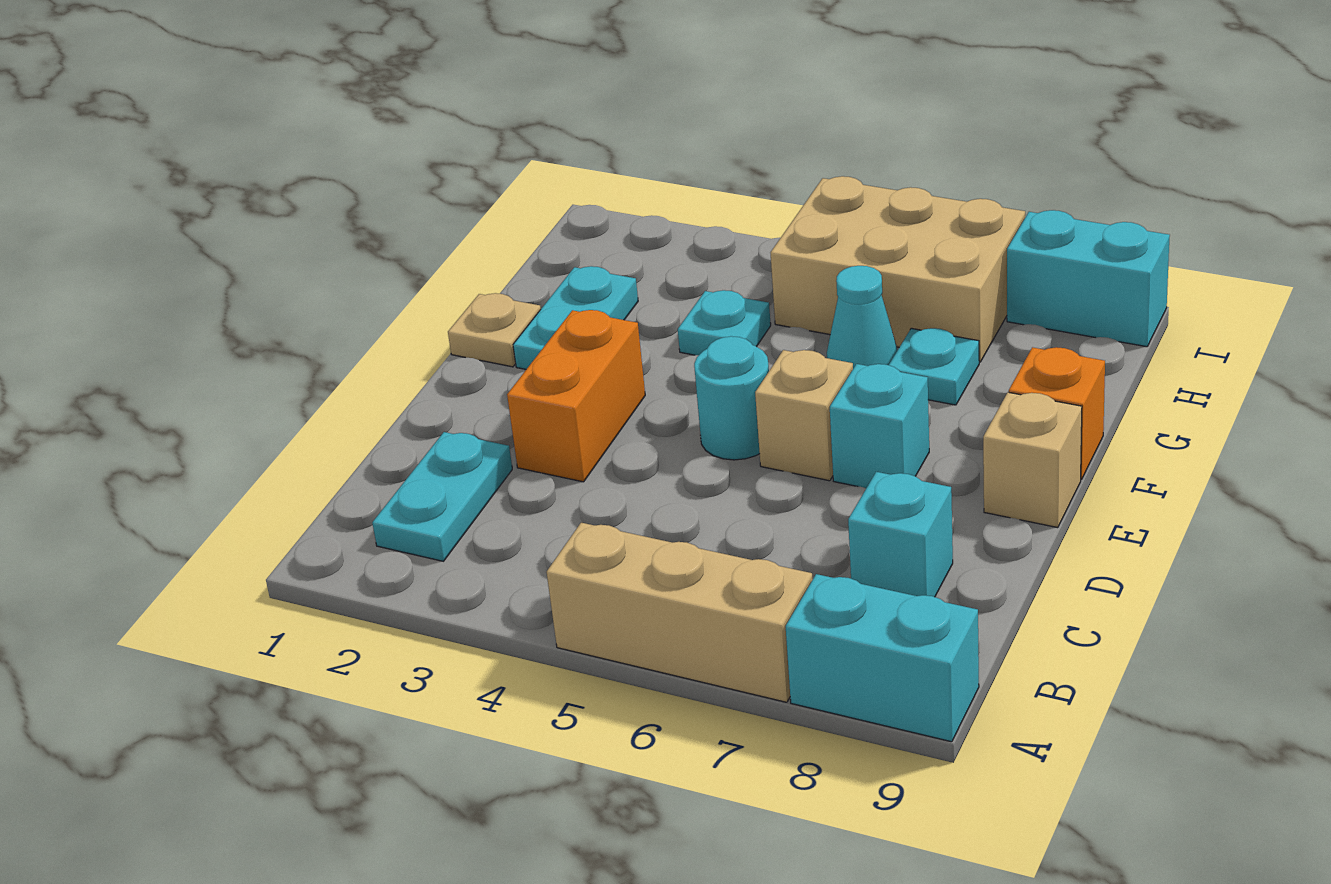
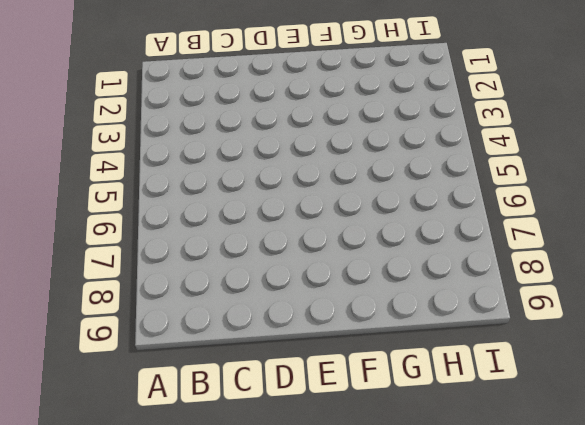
none -> tan brick A5:A7 level 1
none -> cyan brick A8:A9 level 1
none -> cyan plate B2:C2 level 1

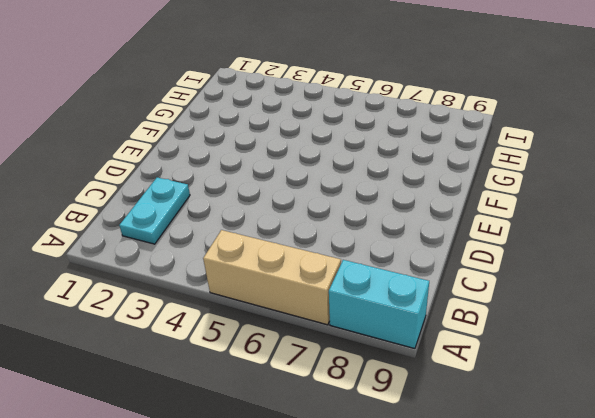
none -> cyan brick C8 level 1
none -> orange brick D3:E3 level 1
none -> cyan round brick E5 level 1

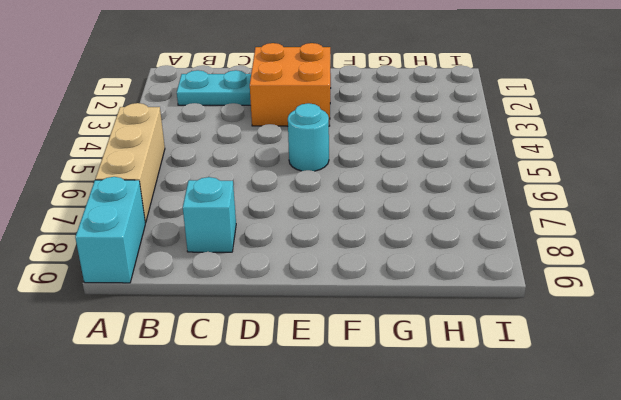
orange brick D2:E3 level 1 -> orange brick D3:E3 level 1
none -> tan brick E6 level 1
none -> cyan brick E7 level 1
none -> tan brick E9 level 1

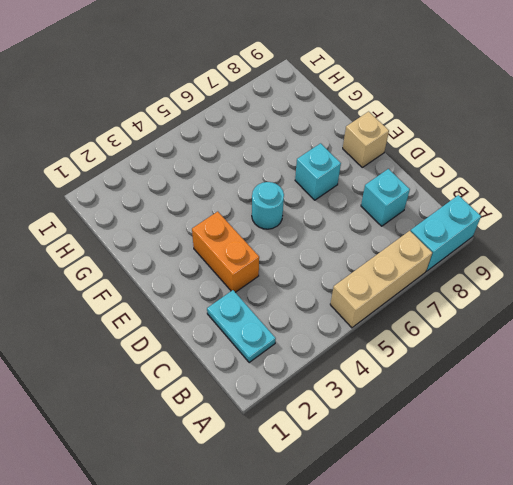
none -> tan brick E6 level 1
none -> tan plate F1 level 1
none -> cyan plate F2:G2 level 1

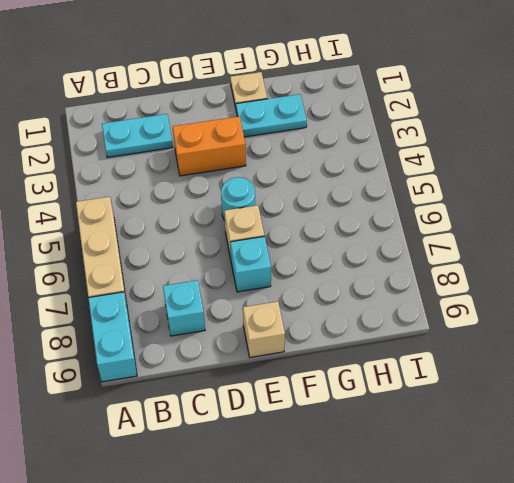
none -> orange brick F9 level 1
none -> cyan plate G4 level 1
none -> cyan cone G6 level 1

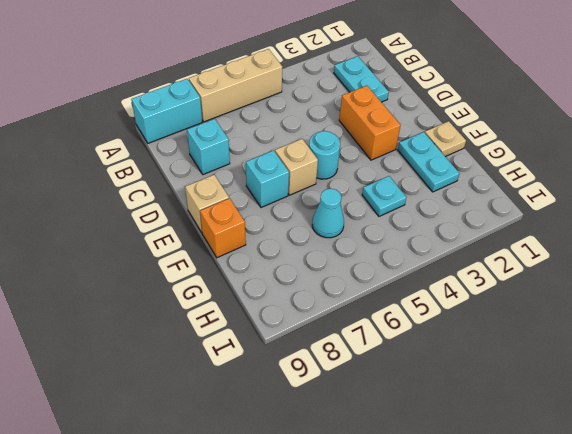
none -> cyan plate G7 level 1
none -> tan brick H5:I7 level 1
none -> cyan brick I8:I9 level 1

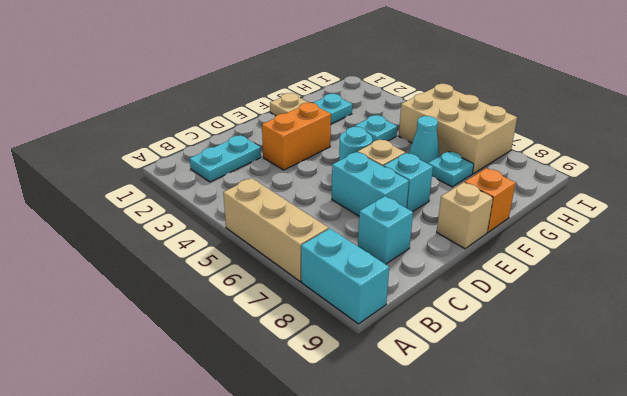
cyan brick D6:D7 level 1 -> cyan brick I8:I9 level 1

